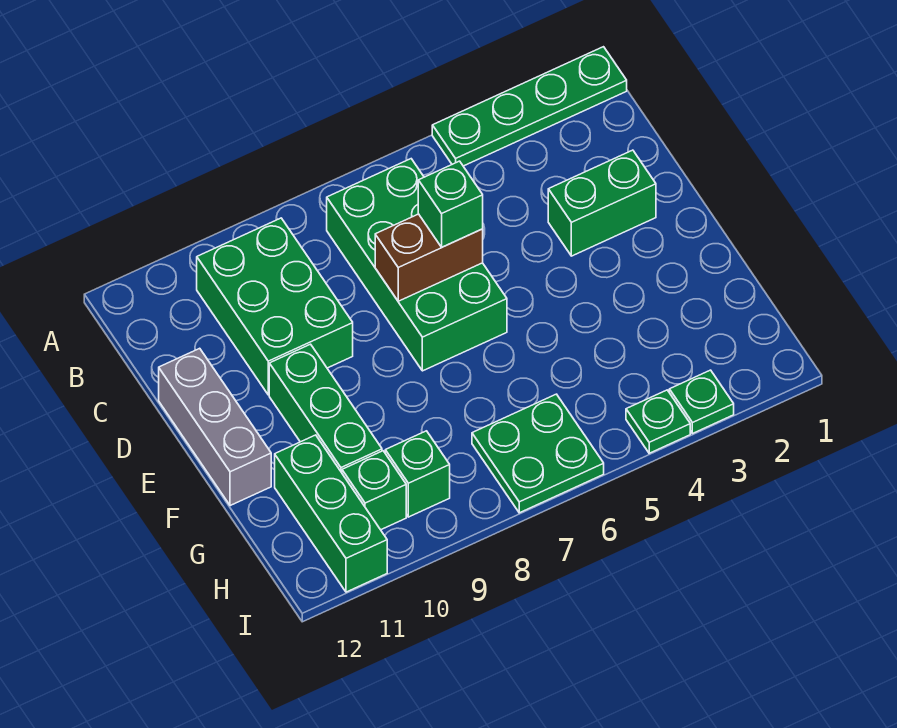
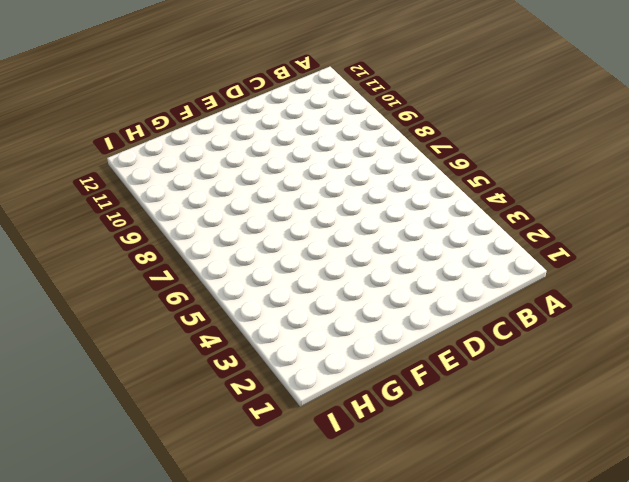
none -> green plate A1:A4 level 1
none -> green brick B6:E7 level 1
none -> green brick B9:D10 level 1

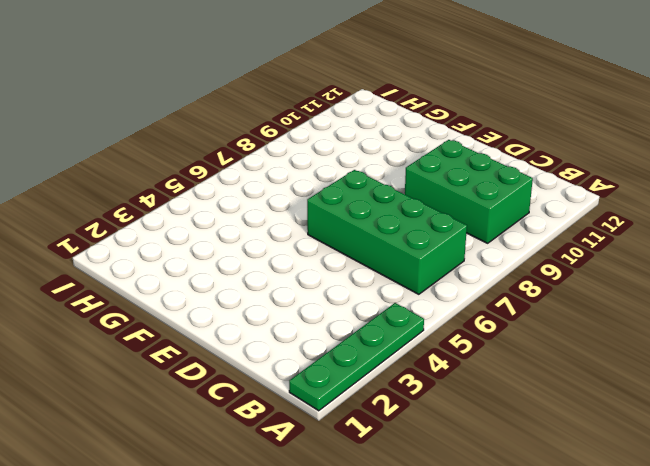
none -> green brick D2:D3 level 1
none -> grey brick D12:F12 level 1
none -> green brick E10:G10 level 1

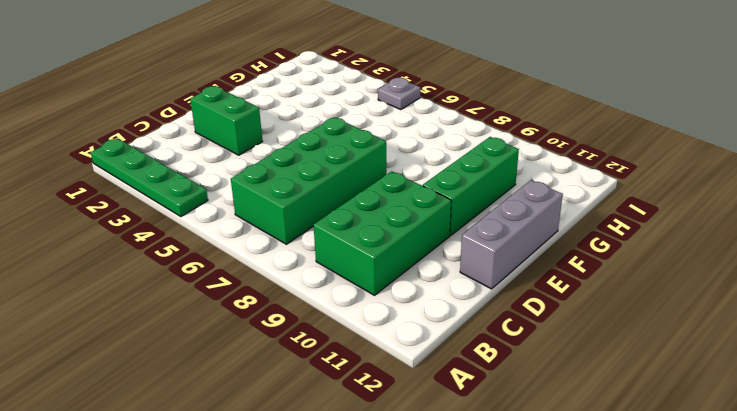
grey plate I5 level 1 -> none
none -> green brick G11:I11 level 1
none -> green plate H6:I7 level 1
none -> green brick H9 level 1

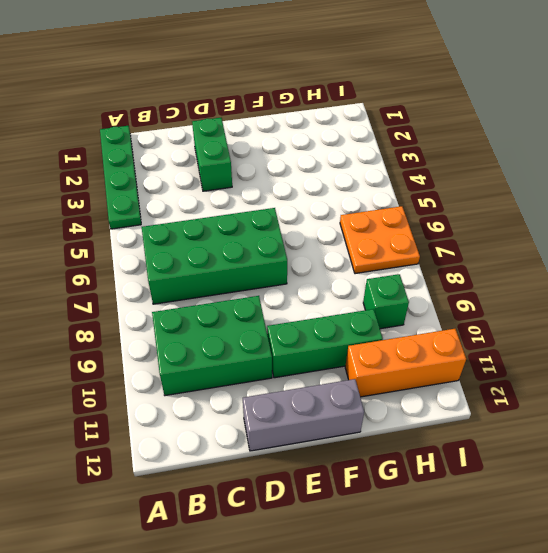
orange brick G11:I11 level 1 -> green brick G11:I11 level 1
orange plate H6:I7 level 1 -> green plate H6:I7 level 1
none -> green brick H10 level 1
none -> green plate I3 level 1
none -> green plate I4 level 1

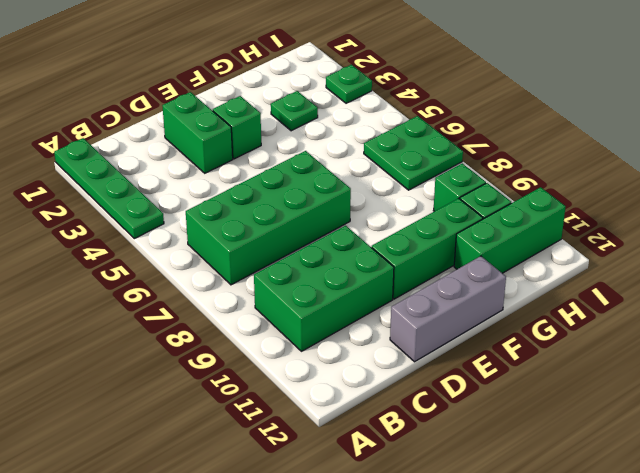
green brick E3 level 1 -> green brick D6 level 3
green plate G3 level 1 -> green plate I4 level 1
none -> brown brick D6:D7 level 2

